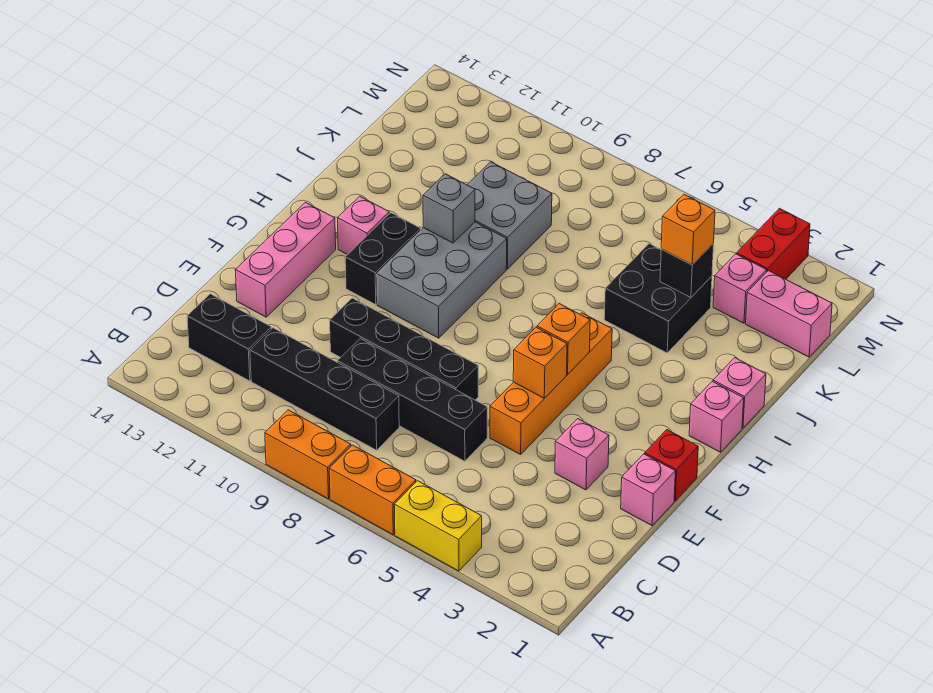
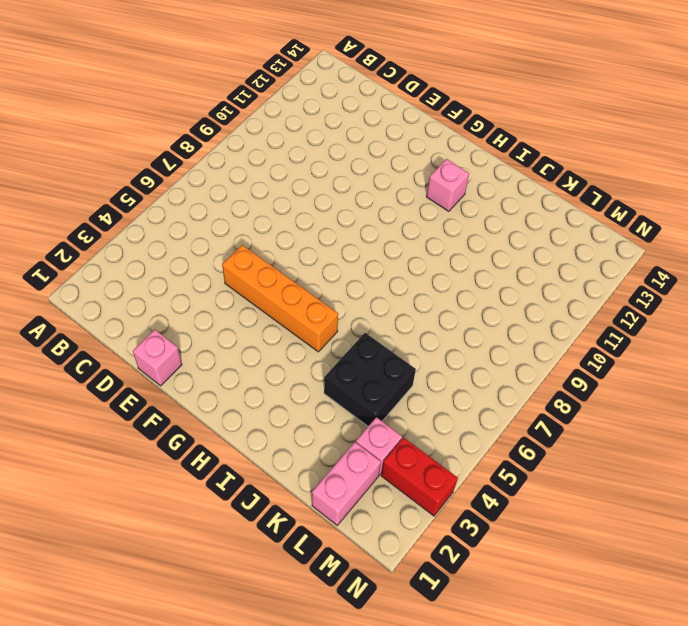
none -> yellow brick A4:A5 level 1
none -> orange brick A6:A7 level 1
none -> orange brick A8:A9 level 1

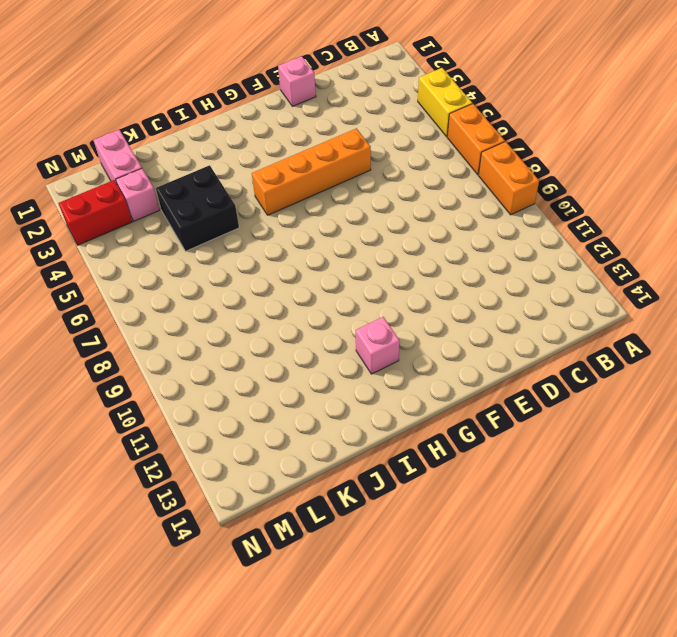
none -> black brick C8:C11 level 1
none -> black brick C12:C13 level 1
none -> black brick D6:D9 level 1

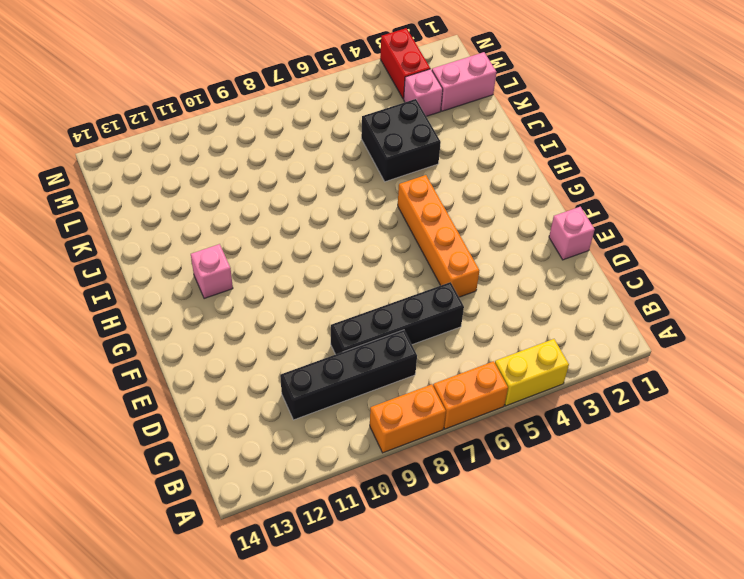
none -> black brick C12:C13 level 1
none -> pink brick E3 level 1
none -> black brick E7:E10 level 1

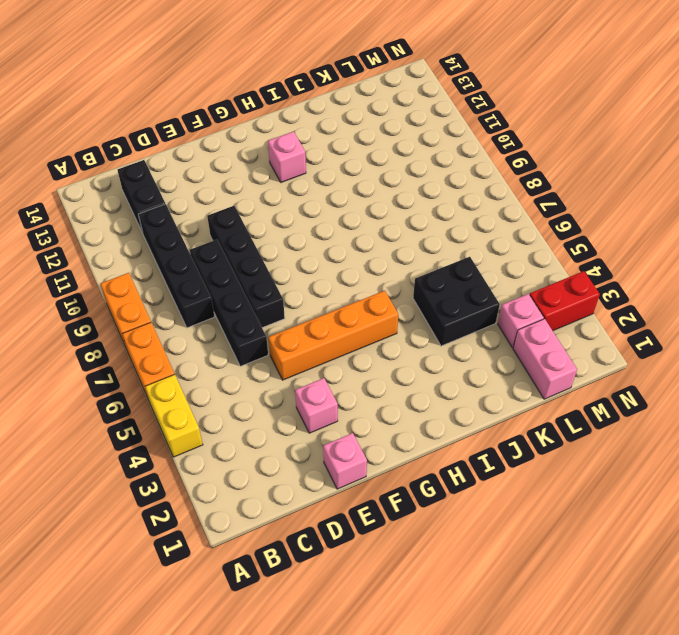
none -> pink brick E13:G13 level 1
none -> red brick F1 level 1
none -> grey brick G9:I10 level 1

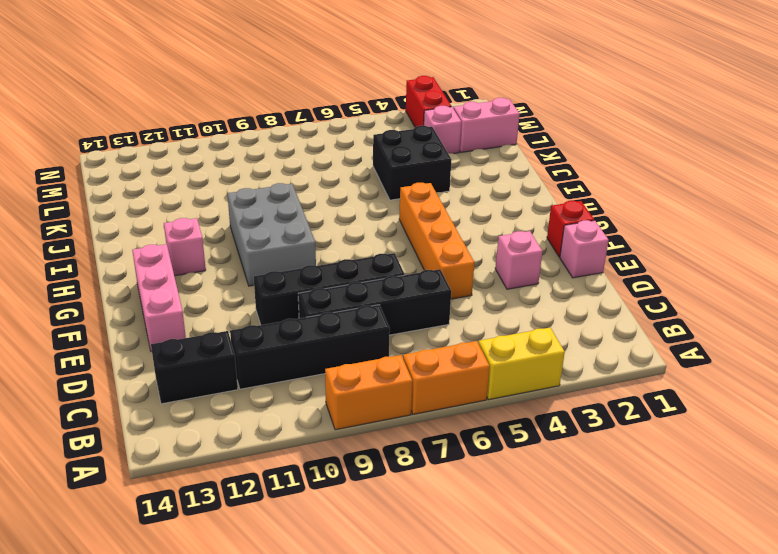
none -> black brick G11:H11 level 1
none -> pink brick H1 level 1
none -> pink brick I1 level 1

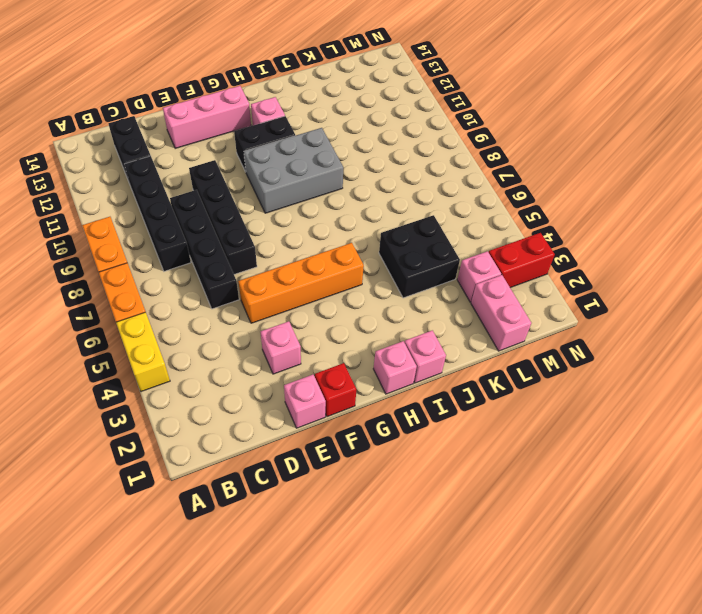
none -> grey brick J9:K10 level 1
none -> orange brick F5 level 2
none -> orange brick G5 level 2

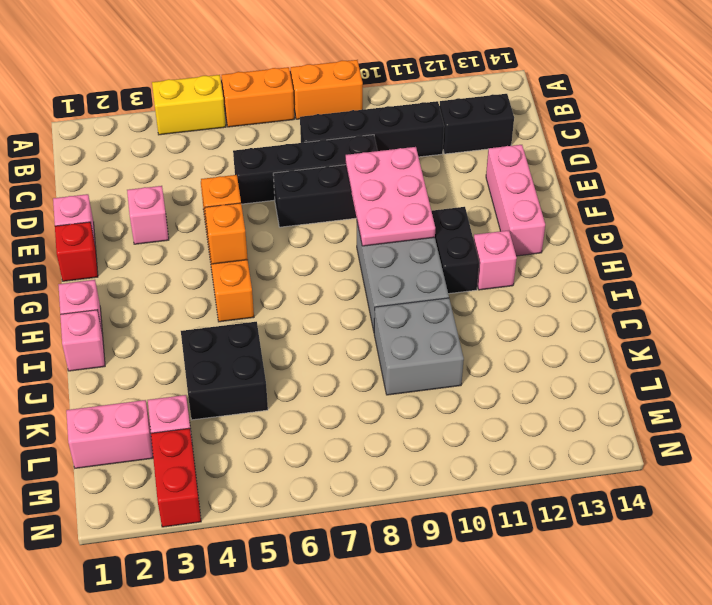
pink plate E9:G10 level 2 -> none
none -> grey brick I10 level 2
none -> black brick K4 level 2
none -> orange brick K4 level 3

